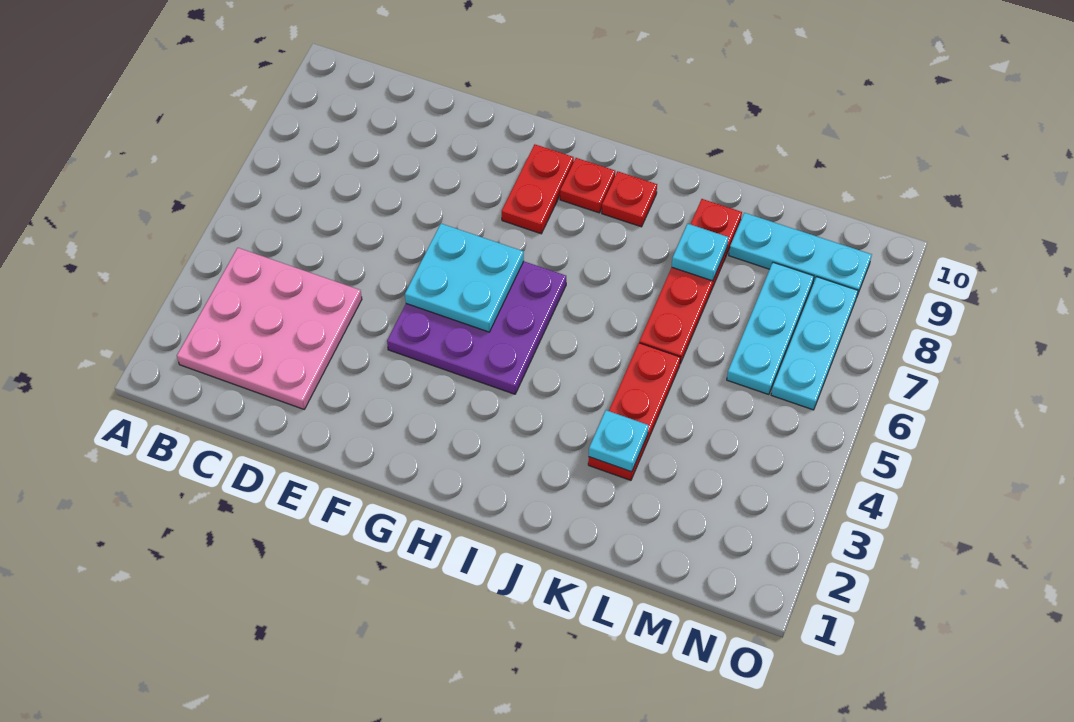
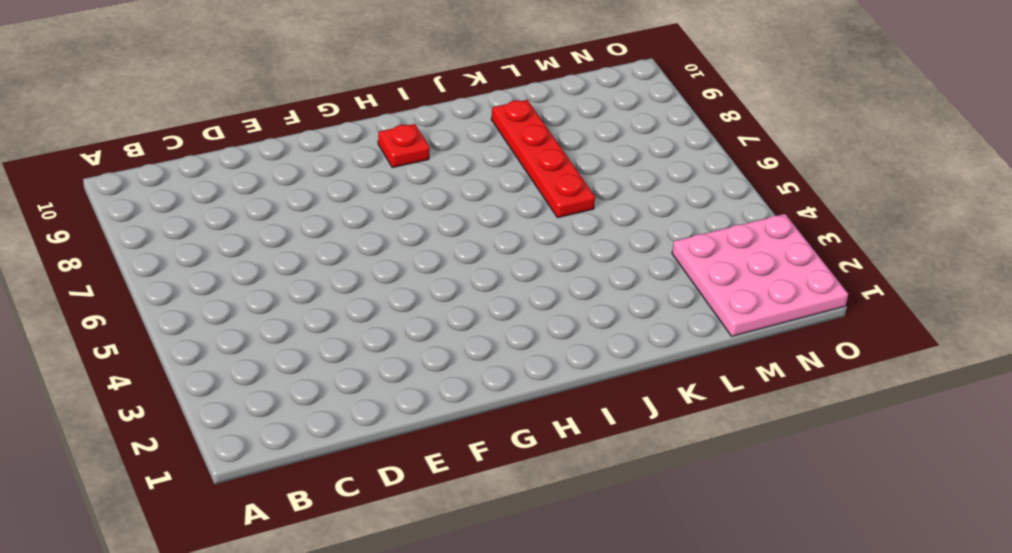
pink plate M1:O3 level 1 -> pink plate B2:D4 level 1
none -> purple plate F4:H6 level 1
none -> red plate G8:G9 level 1
none -> red plate I9 level 1

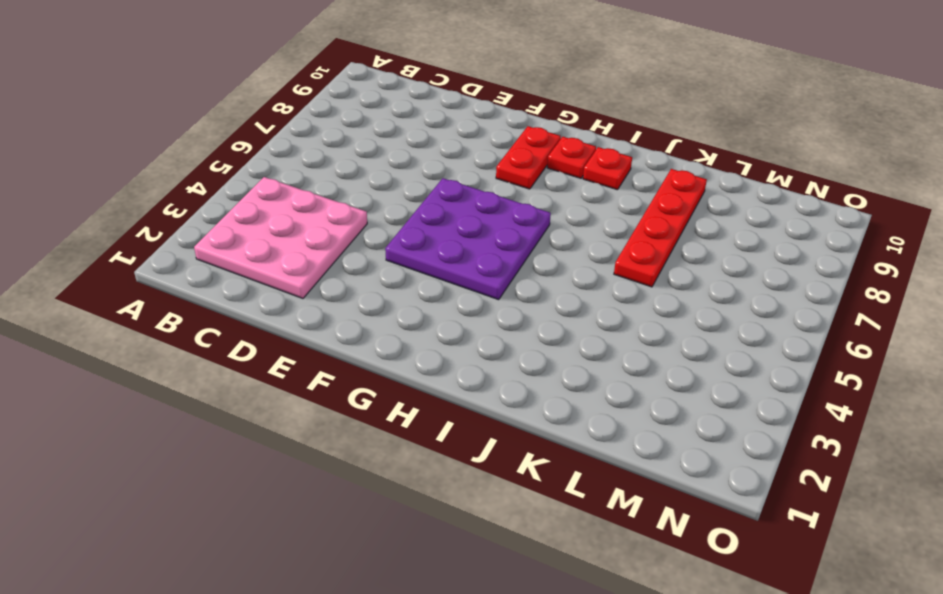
none -> red plate K3:K5 level 1
none -> cyan plate L9:N9 level 1
none -> cyan plate M6:M8 level 1

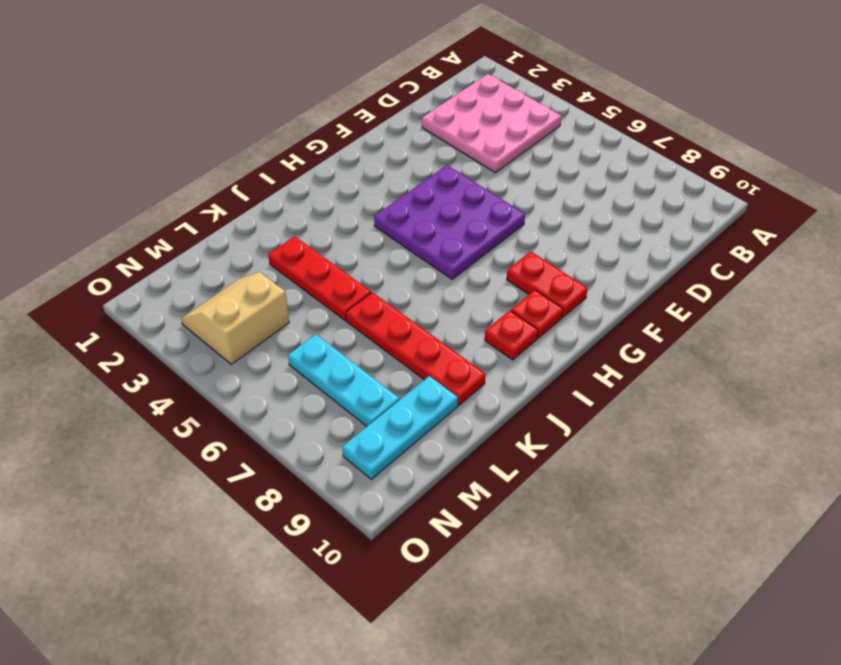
tan slope M3:N4 level 1 top 4 -> none
none -> cyan plate N6:N8 level 1
none -> cyan plate F5:G6 level 2
none -> cyan plate K3 level 2

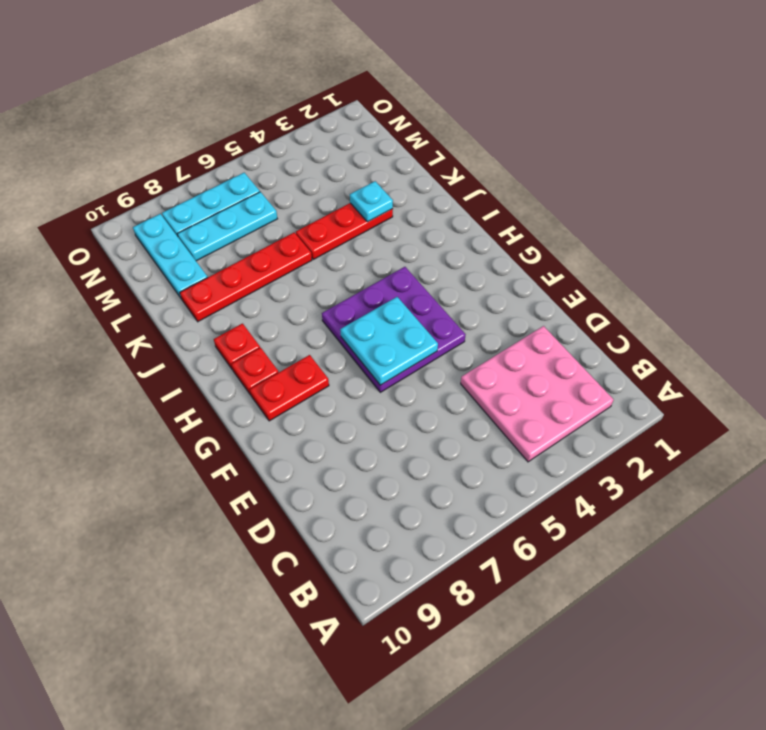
none -> cyan plate K8 level 2

